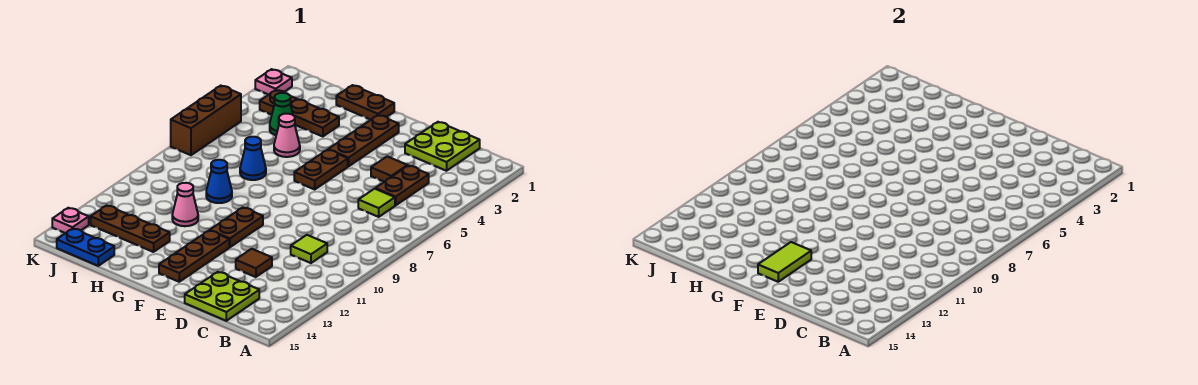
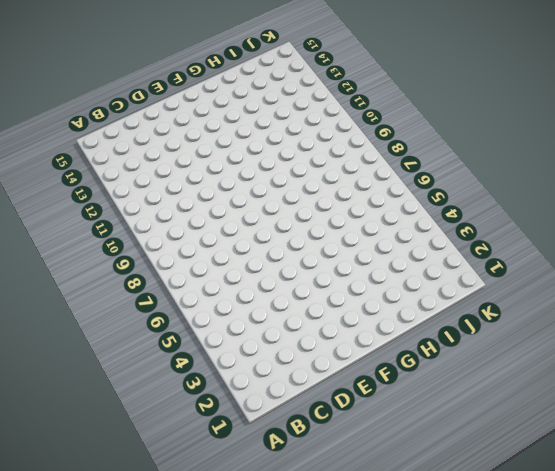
none -> lime plate C1:D2 level 1
none -> brown plate C4:C5 level 1
none -> lime tile C6 level 1

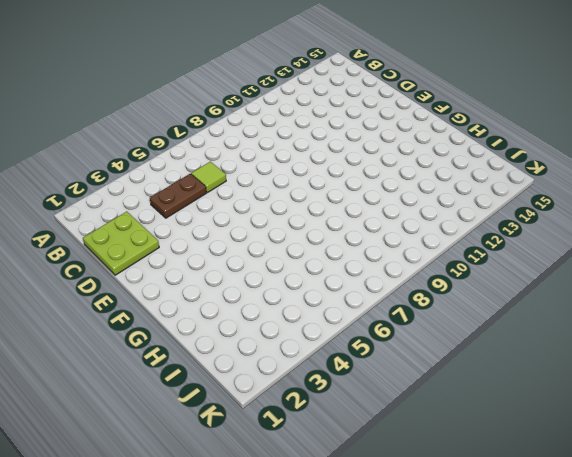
none -> lime tile C10 level 1
none -> lime plate C14:D15 level 1
none -> brown tile D4 level 1

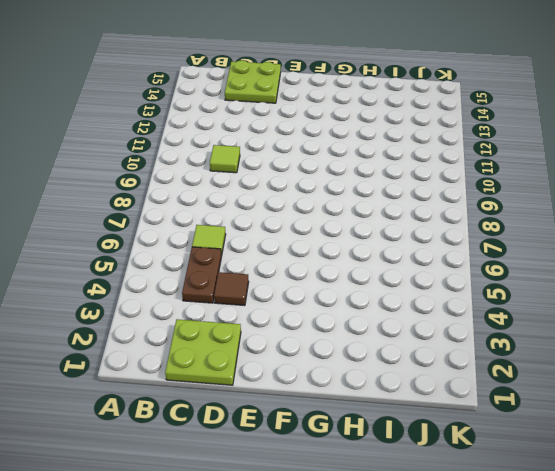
none -> brown tile D12 level 1
none -> brown plate F2:F4 level 1
none -> brown plate F5:F6 level 1

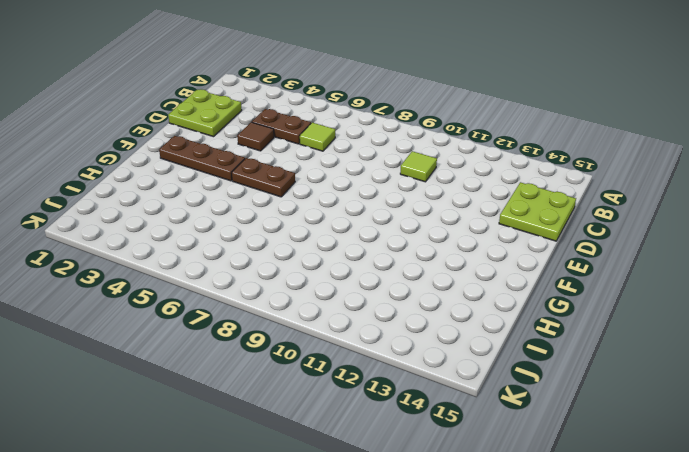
none -> brown tile D12 level 1
none -> brown plate F10:F11 level 1
none -> brown plate F12:F14 level 1

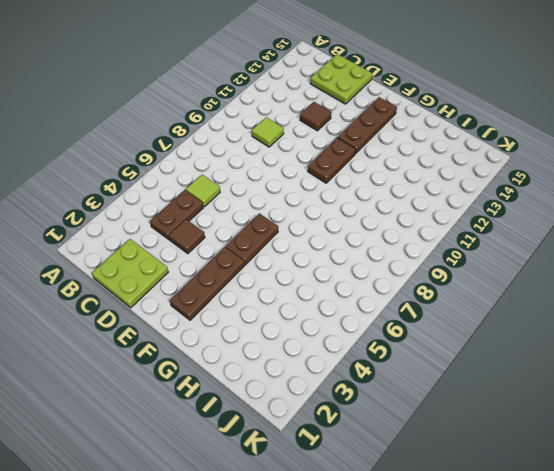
none -> brown plate G1:H1 level 1
none -> brown plate H3:J3 level 1
none -> pink cone H5 level 1

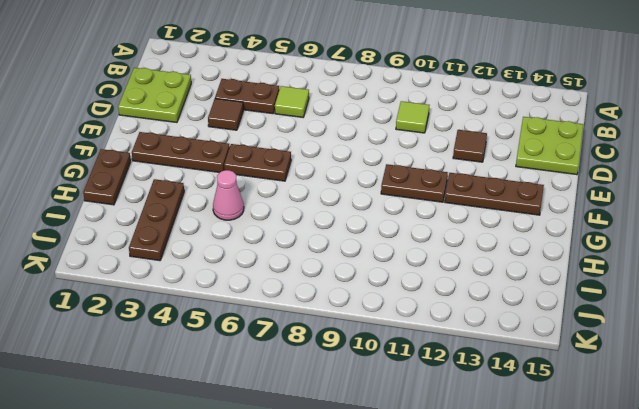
none -> blue cone H7 level 1
none -> blue cone H9 level 1
none -> pink cone H11 level 1

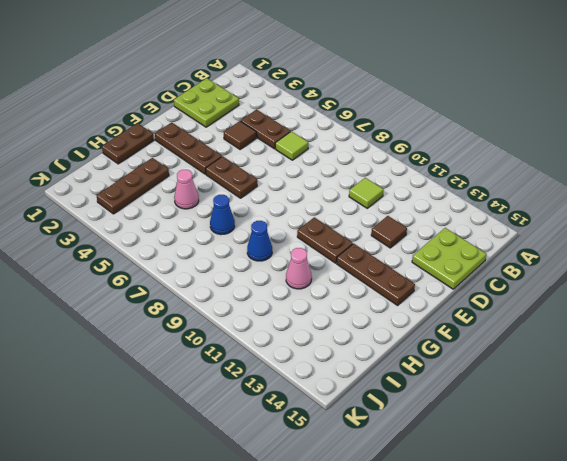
none -> brown plate H13:J13 level 1
none -> green cone I4 level 1
none -> blue plate I15:J15 level 1

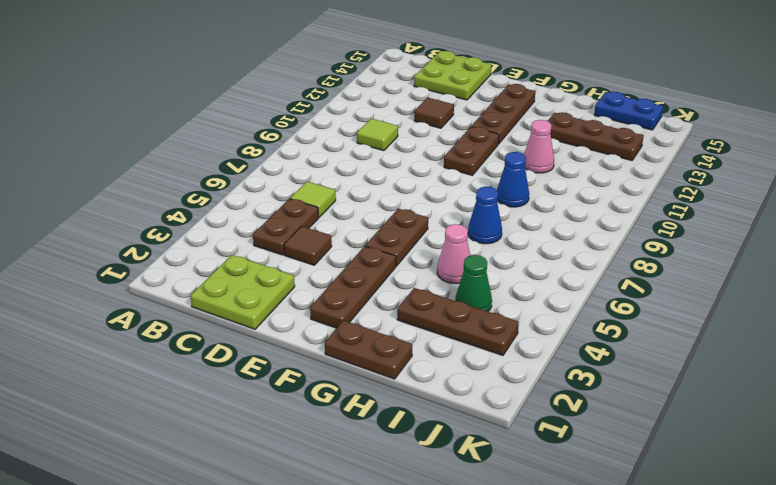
none -> pink plate K2 level 1
none -> brown brick K5:K7 level 1
none -> pink plate K14 level 1

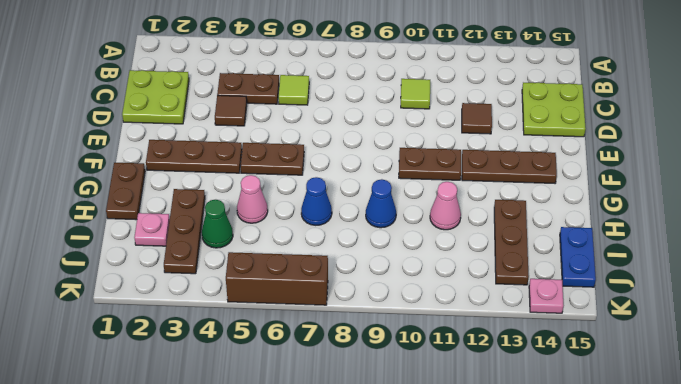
pink plate I2 level 1 -> pink plate K2 level 1
none -> lime tile F13:F14 level 2

